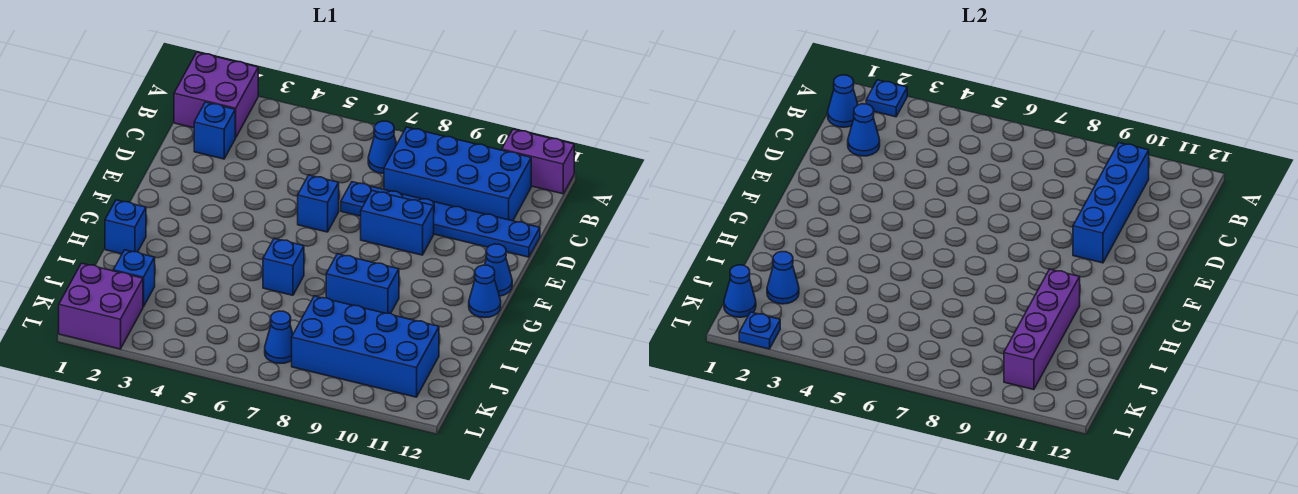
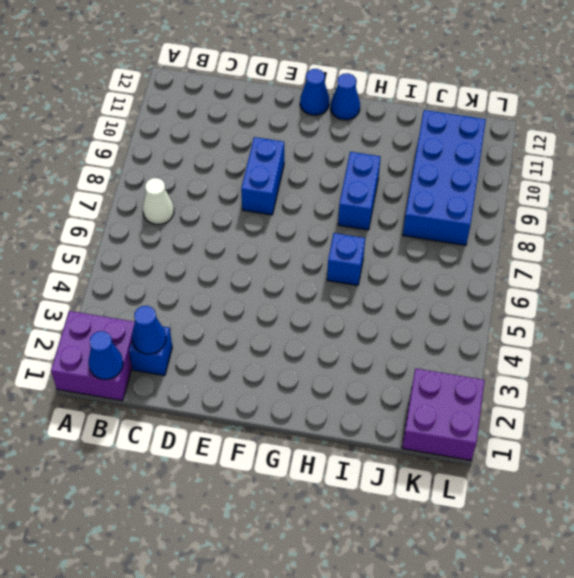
white cone B7 level 1 -> blue cone B7 level 1
none -> purple brick A11:A12 level 1
none -> blue brick B8:C11 level 1
none -> blue plate D7:D12 level 1

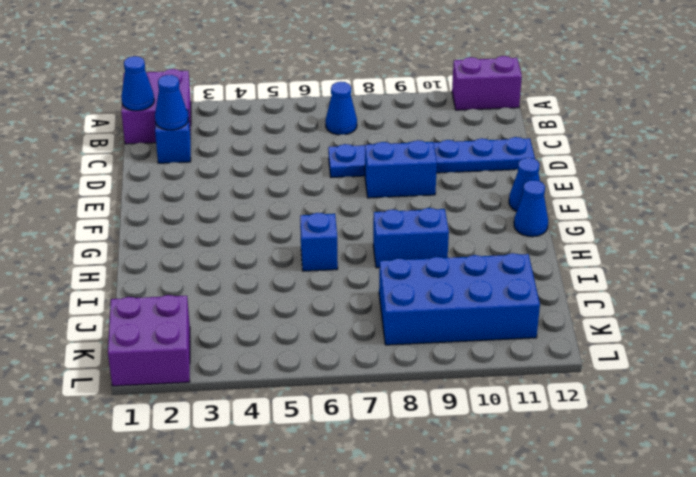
none -> blue brick B8:C11 level 1
none -> blue brick E6 level 1
none -> blue brick H1 level 1

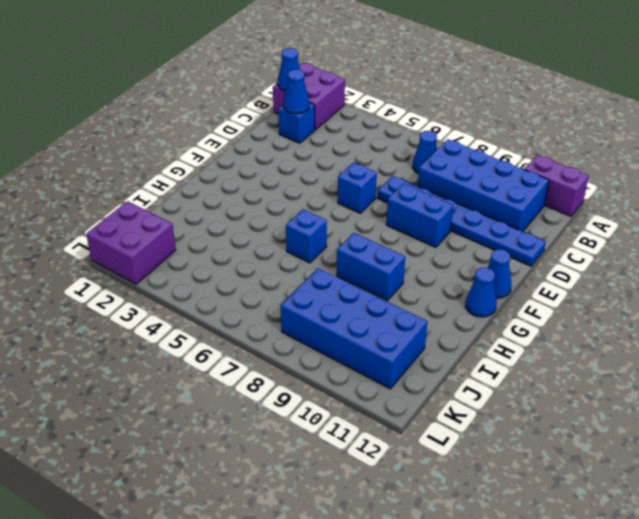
none -> blue brick H1 level 1
none -> blue brick J2 level 1
none -> blue cone K7 level 1

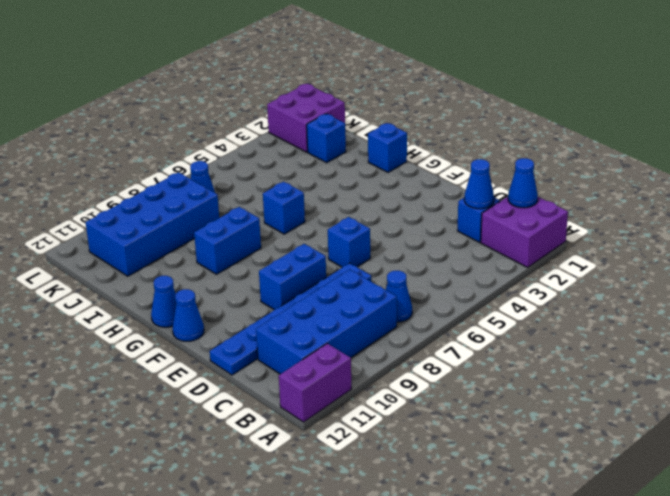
none -> blue plate A2 level 2
none -> blue brick B10:E10 level 2
none -> purple brick H10:K10 level 2

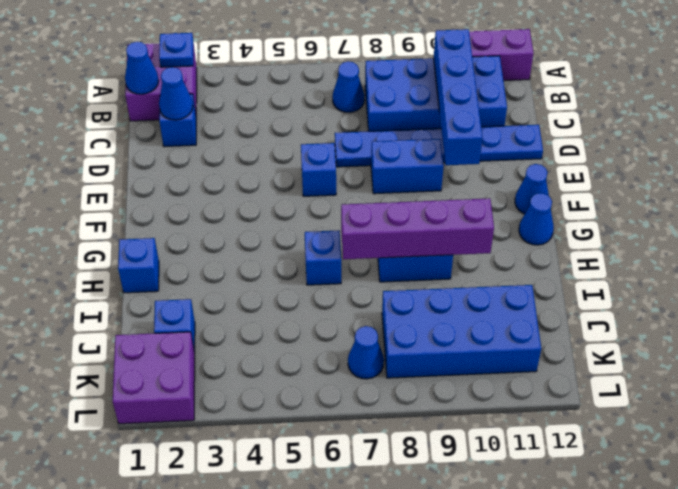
purple brick H7:H10 level 2 -> purple brick H10:K10 level 2
none -> blue cone J2 level 2
none -> blue cone K1 level 2
none -> blue plate L2 level 2

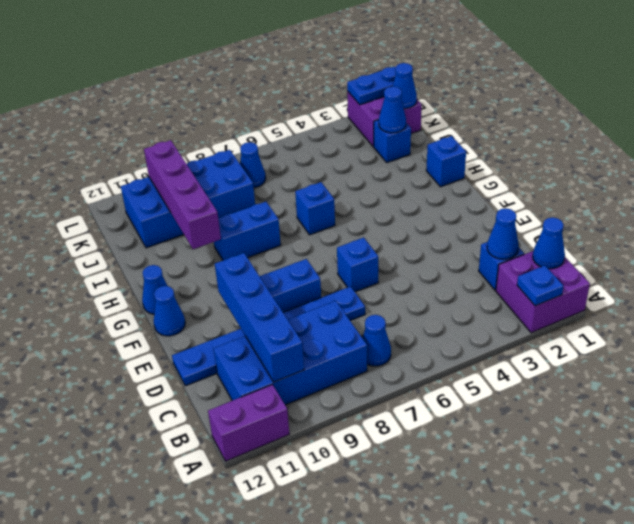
blue plate L1:L2 level 2 -> blue plate L2 level 2

